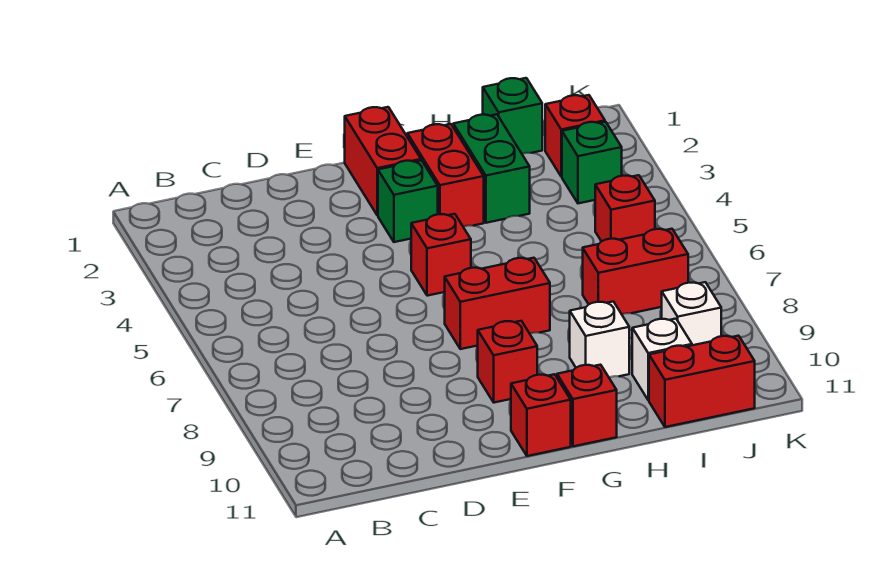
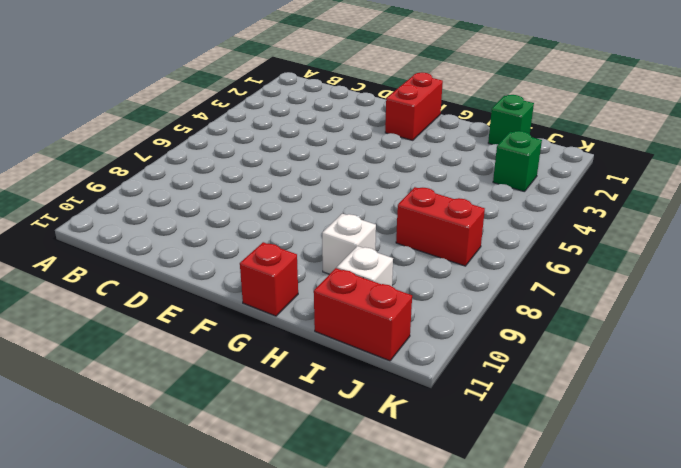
none -> green brick F3 level 1
none -> red brick F5 level 1
none -> red brick F7:G7 level 1

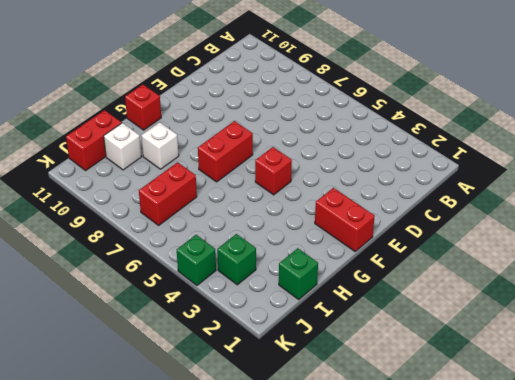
green brick K4 level 1 -> green brick F3 level 1
none -> red brick F9 level 1
none -> red brick F11 level 1
none -> red brick G2:G3 level 1

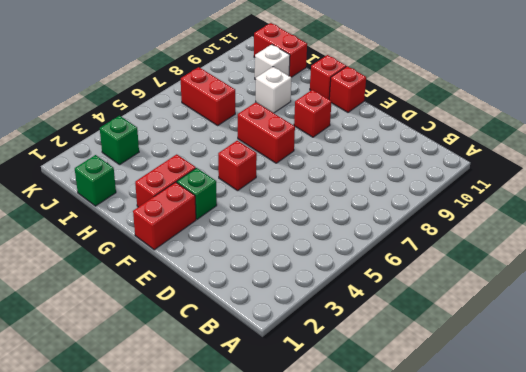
none -> green brick H2:H3 level 1
none -> red brick J2 level 1
none -> red brick J5 level 1

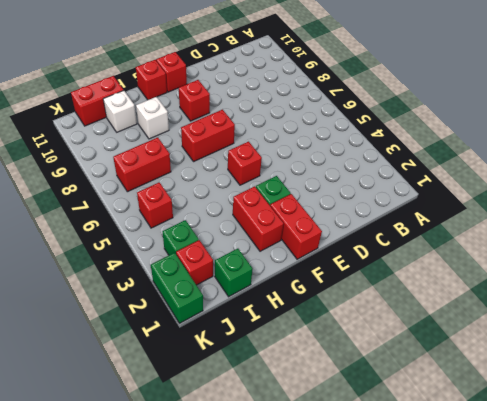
green brick K1:K2 level 1 -> green brick H2:H3 level 1
none -> white brick J9 level 1

